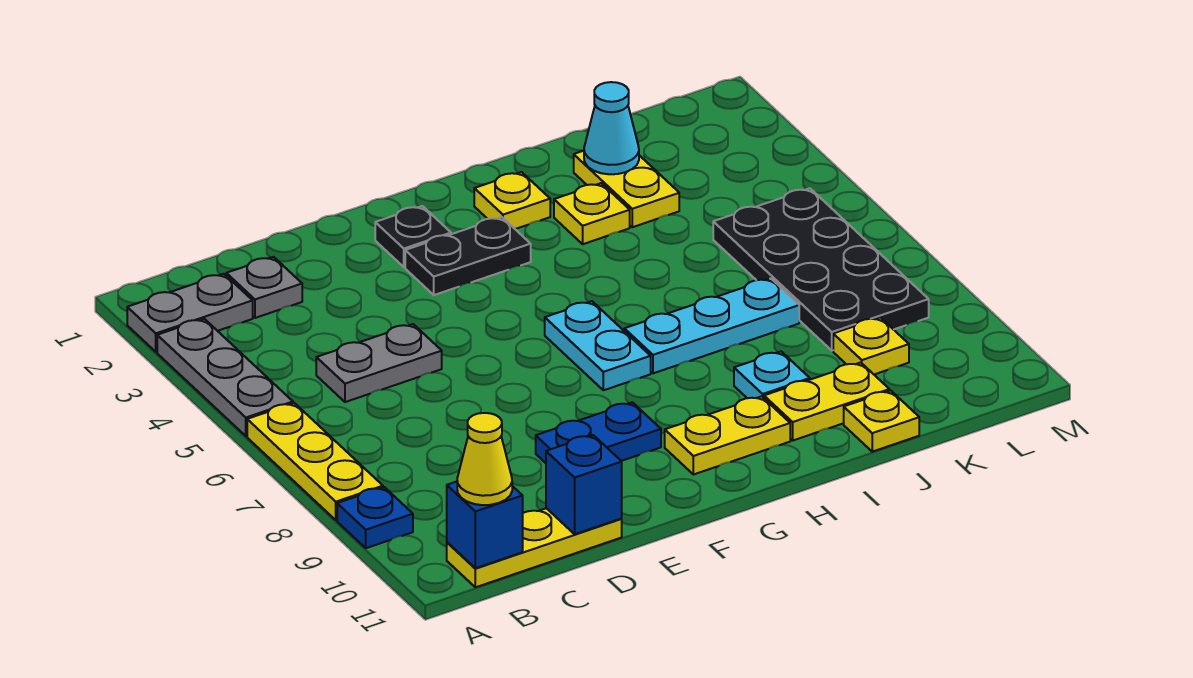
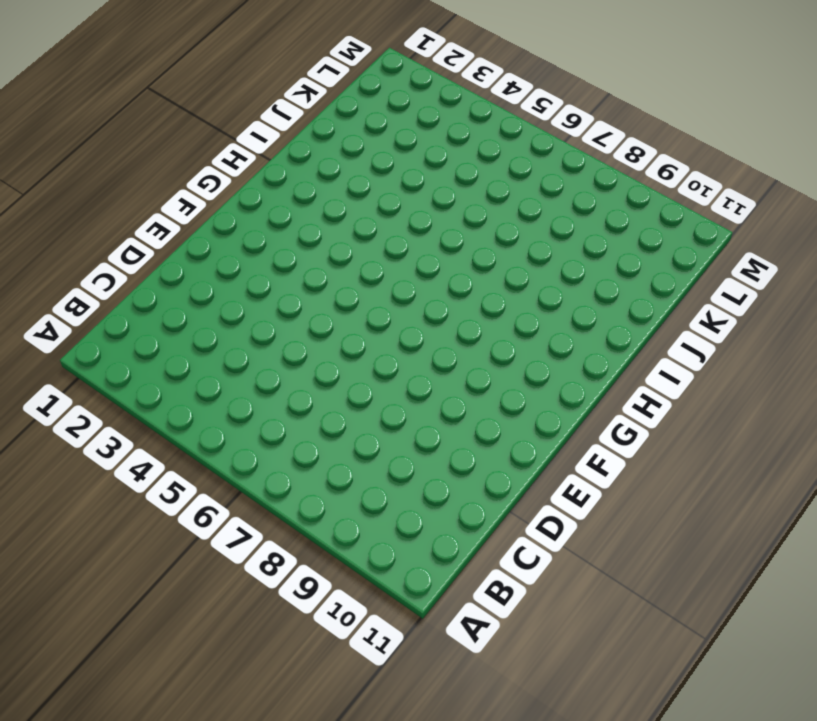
none -> grey plate A2:B2 level 1
none -> grey plate A3:A5 level 1
none -> yellow plate A6:A8 level 1

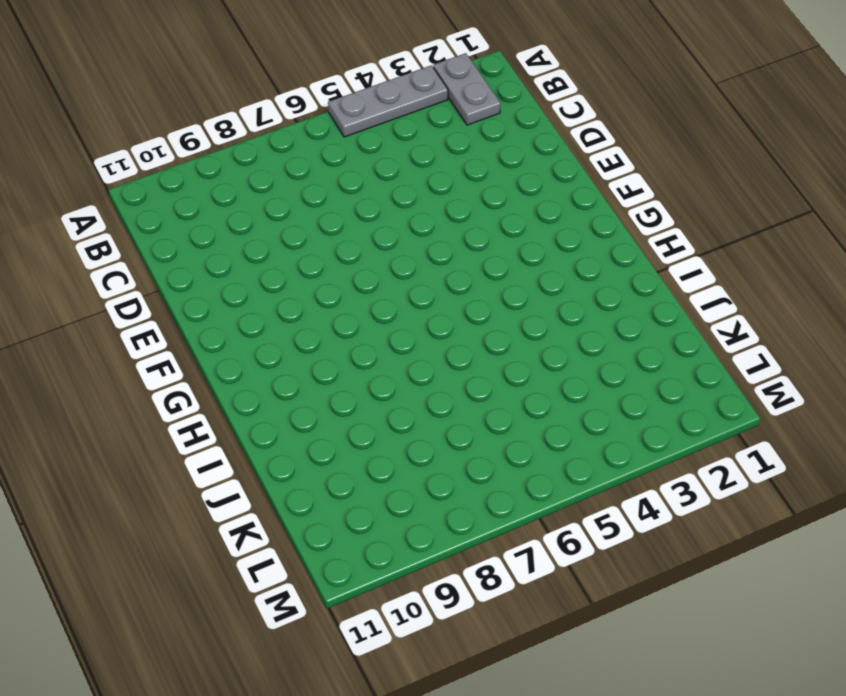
none -> yellow plate A6:A8 level 1
none -> blue plate A9 level 1
none -> yellow plate B11:D11 level 1

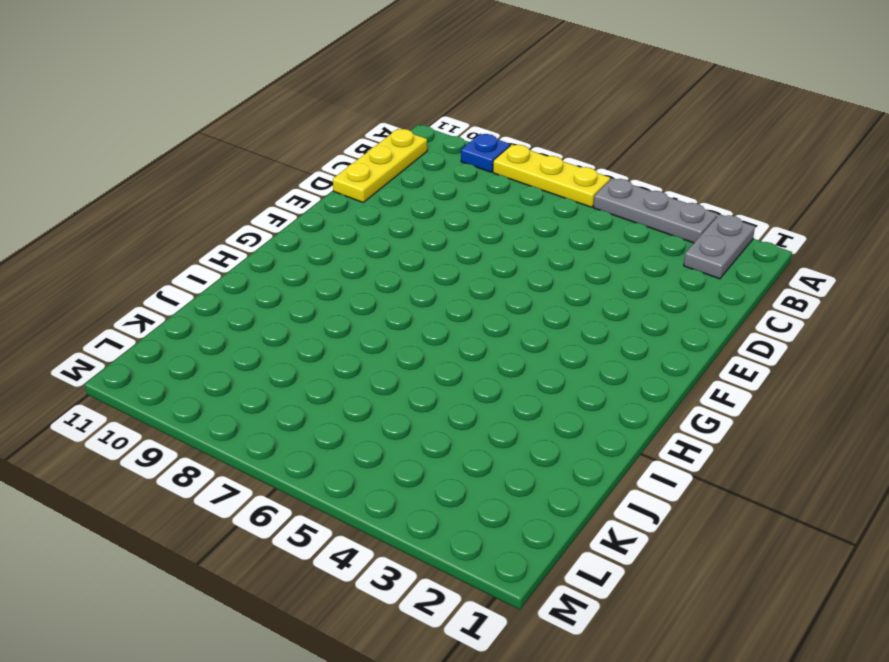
none -> grey plate C2 level 1
none -> grey plate C5:D5 level 1
none -> blue plate E9:F9 level 1

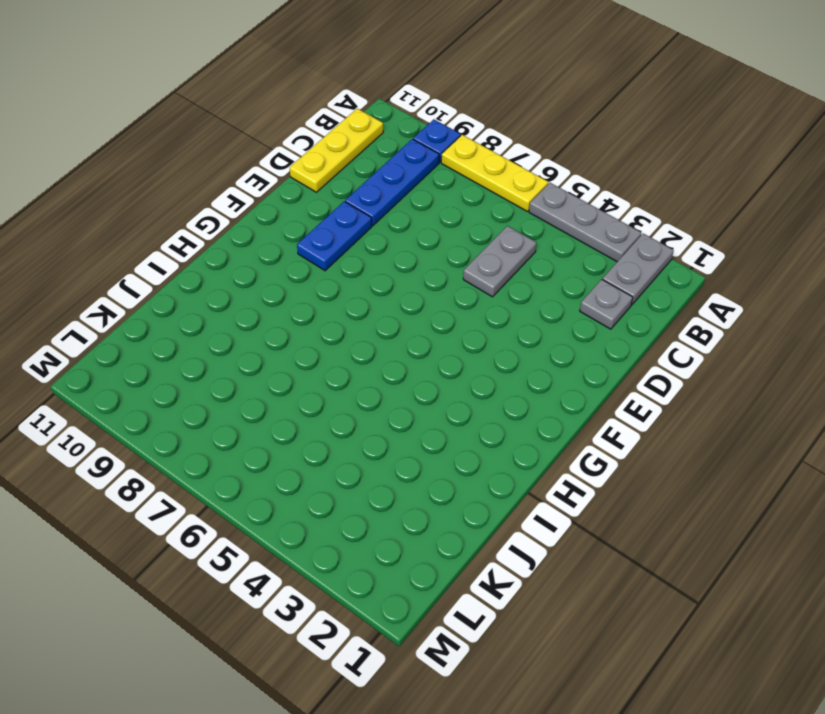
blue plate B9:D9 level 1 -> none
none -> black plate F2 level 1
none -> black plate F3:G3 level 1
none -> cyan plate G6:G7 level 1

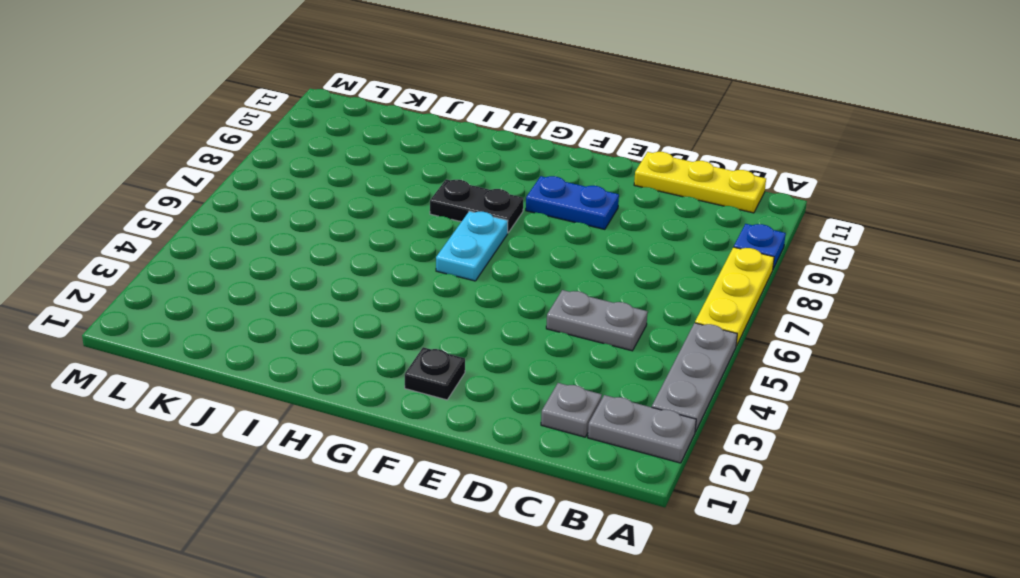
black plate G8:H8 level 1 -> black plate F3:G3 level 1
none -> yellow plate G10:H10 level 1
none -> yellow plate H2 level 1
none -> cyan plate H7:J7 level 1

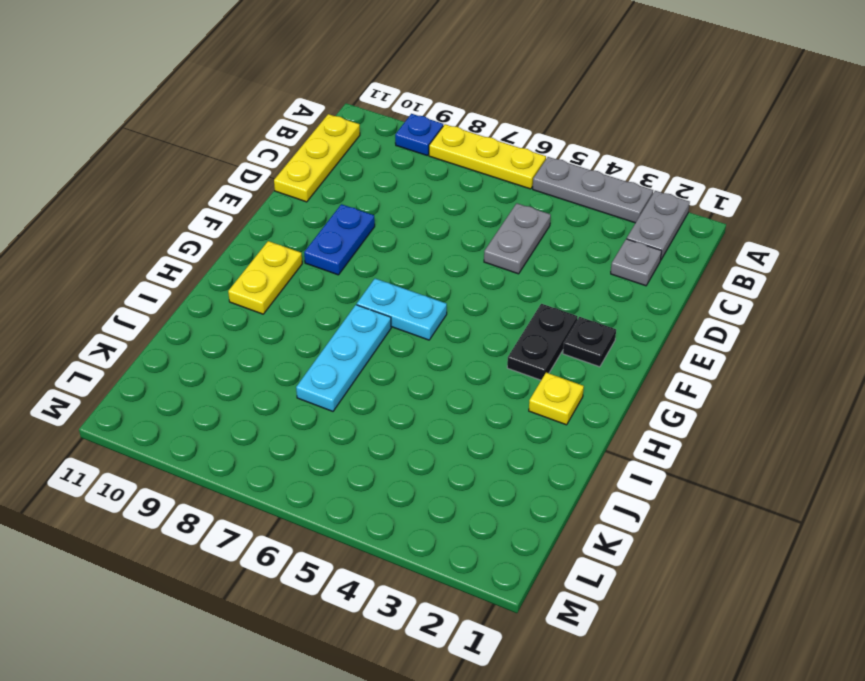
none -> yellow plate I3 level 1
none -> cyan plate I9 level 1
none -> yellow plate I10:J10 level 1

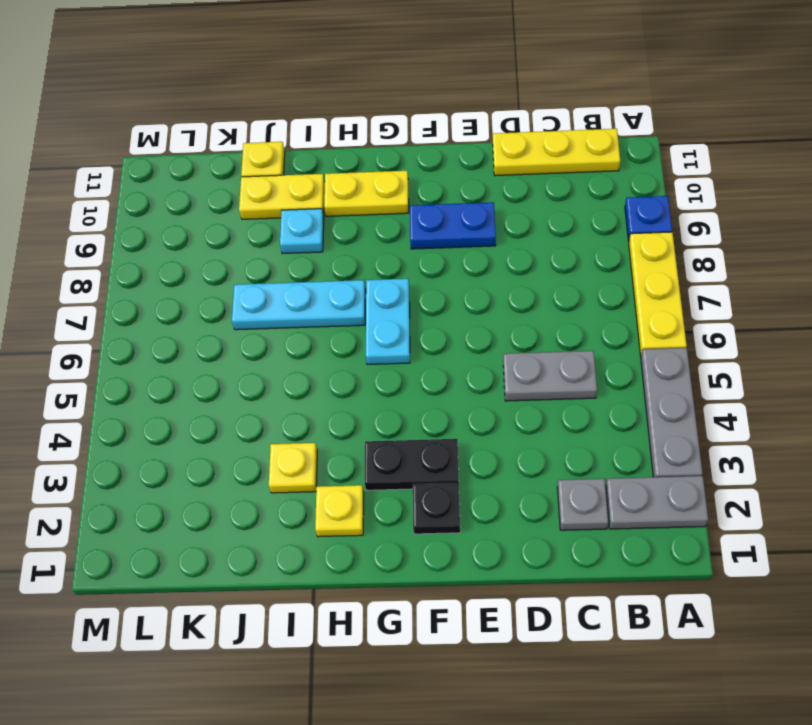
none -> yellow plate J2:J3 level 1
none -> black plate K5:L8 level 1
none -> yellow plate K9 level 1

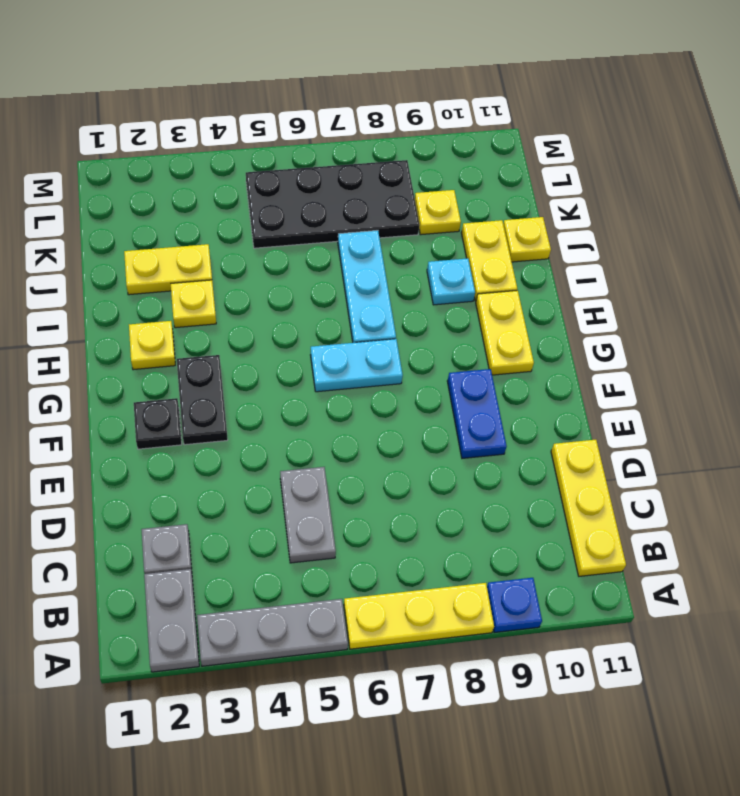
none -> blue brick B11 level 2
none -> blue brick D11 level 2
none -> cyan cone J2 level 2

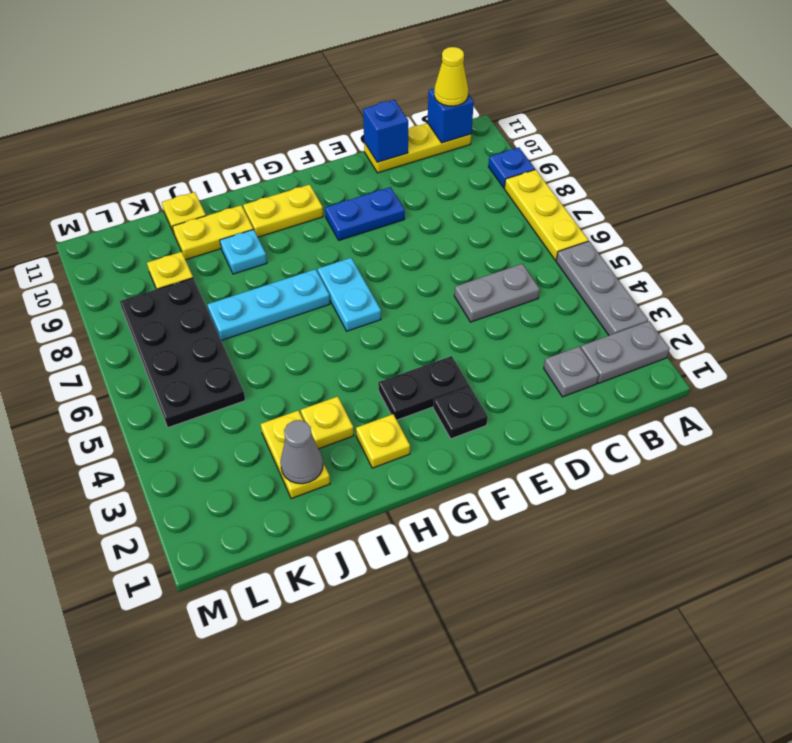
grey cone J2 level 2 -> cyan cone J2 level 2

